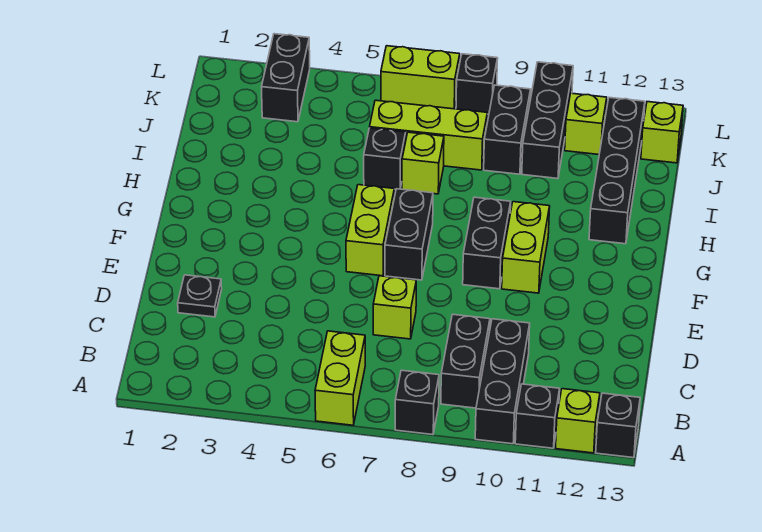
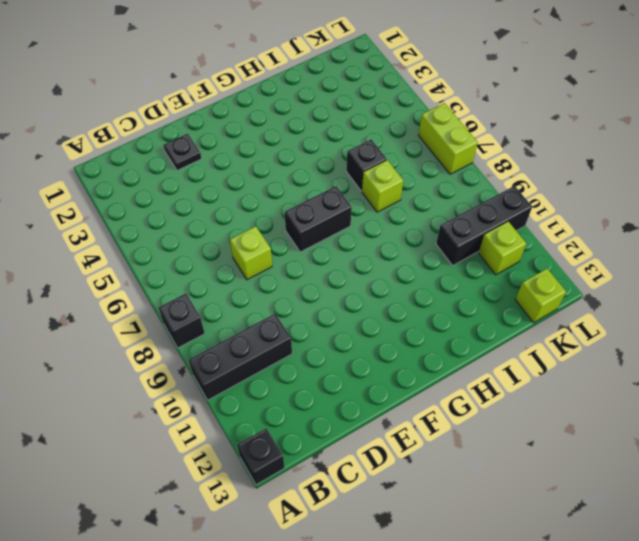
none -> lime brick A6:B6 level 1
none -> black brick A11 level 1
none -> lime brick A12 level 1

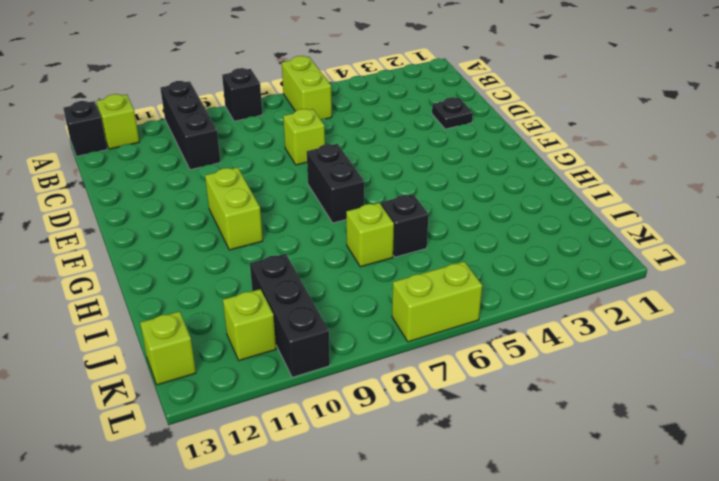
none -> black brick A11 level 1
none -> black brick B9:C9 level 1
none -> lime brick F6:G6 level 1

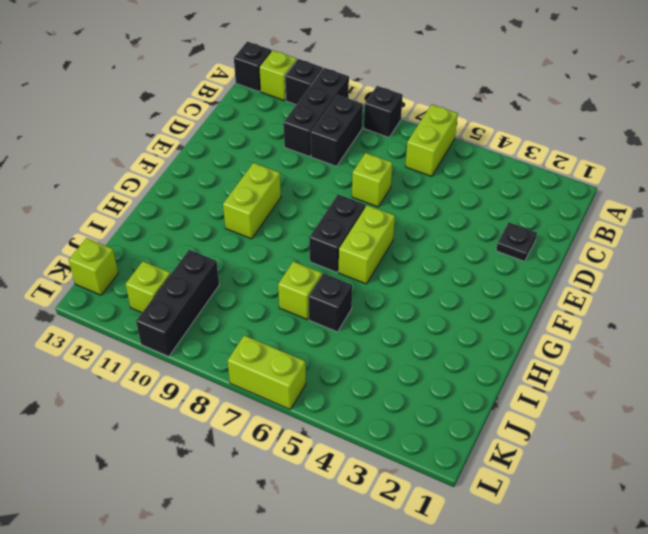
none -> black brick F9:G9 level 1
none -> black brick H12:K12 level 1
none -> lime brick J6:J8 level 1

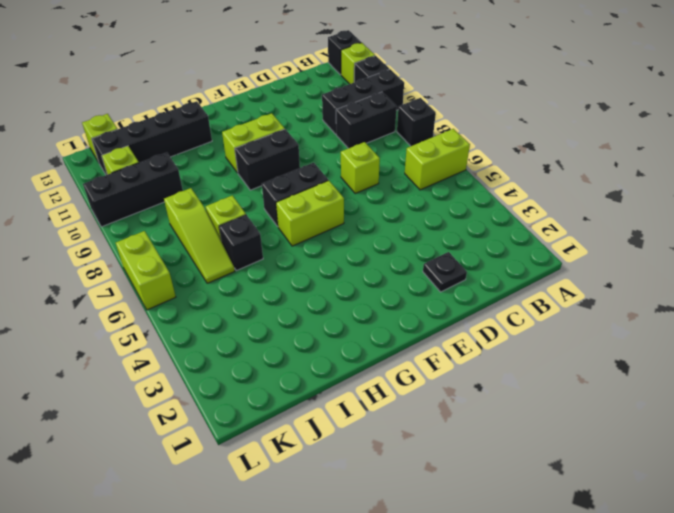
lime slope J6:J8 level 1 top 8 -> lime brick J6:J8 level 1
none -> black brick J9:K9 level 1
none -> black brick K3:L3 level 1
none -> black brick L8 level 1

